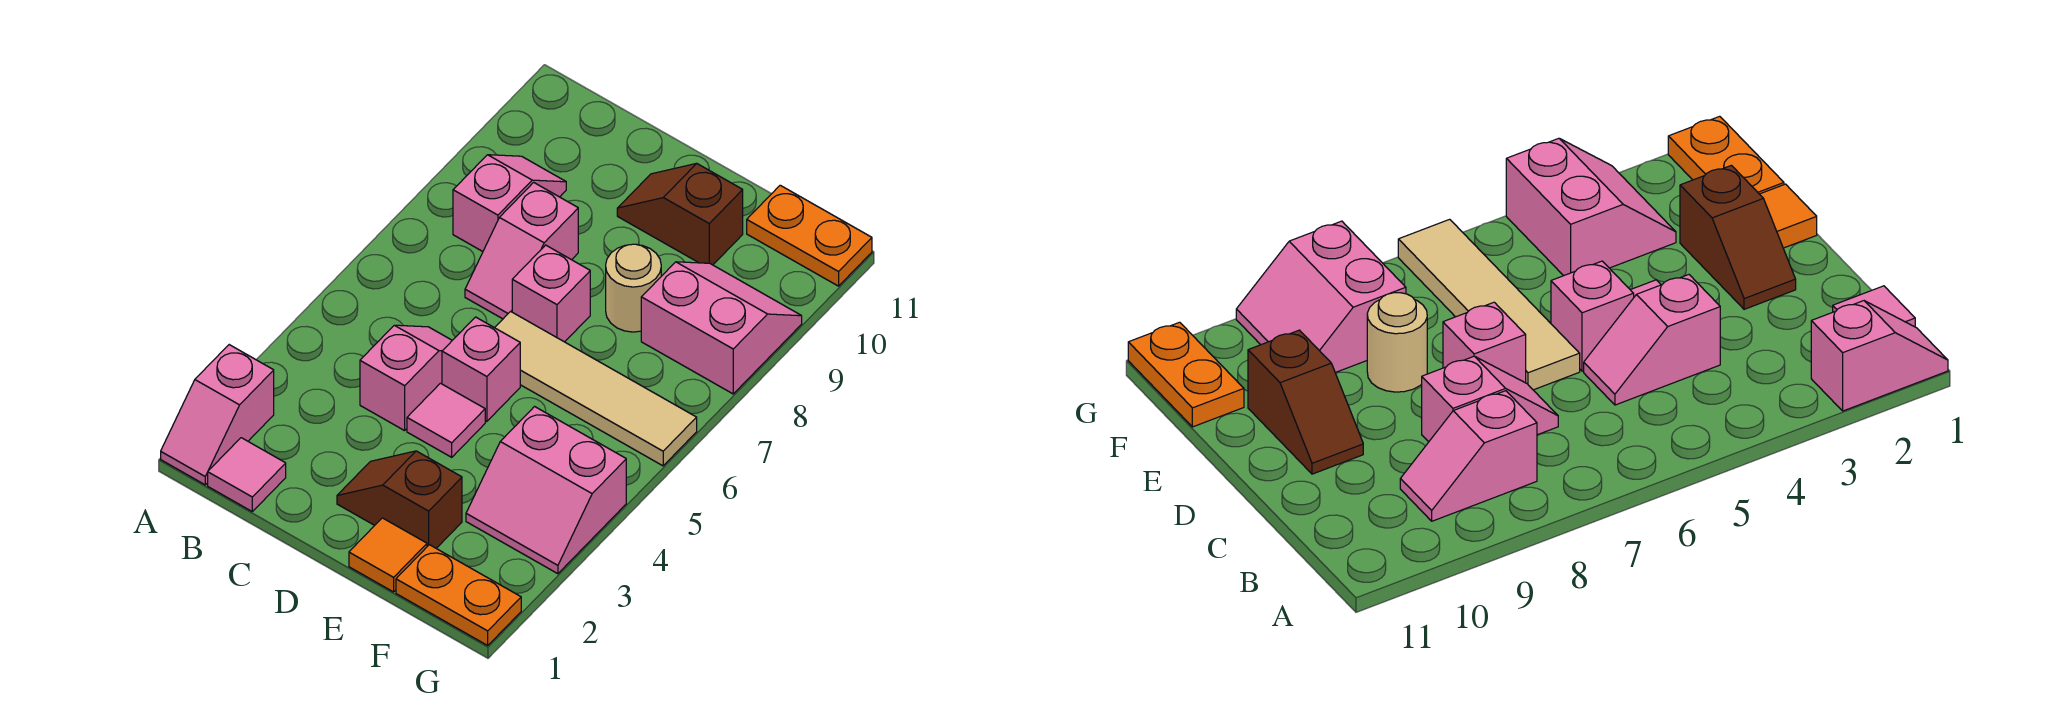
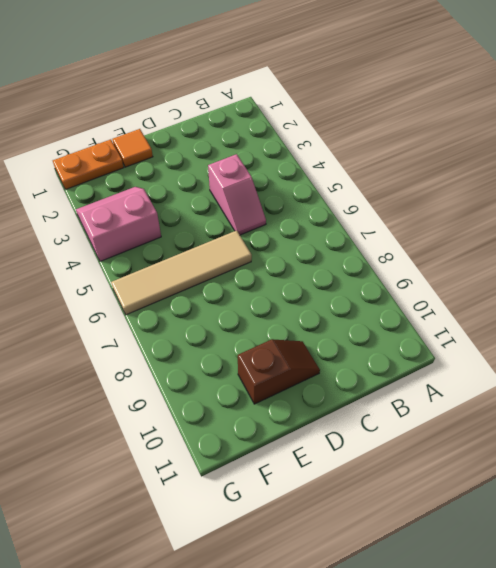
none -> pink slope A1:A2 level 1 top 2
none -> pink tile B1 level 1
none -> pink slope B8:B9 level 1 top 8

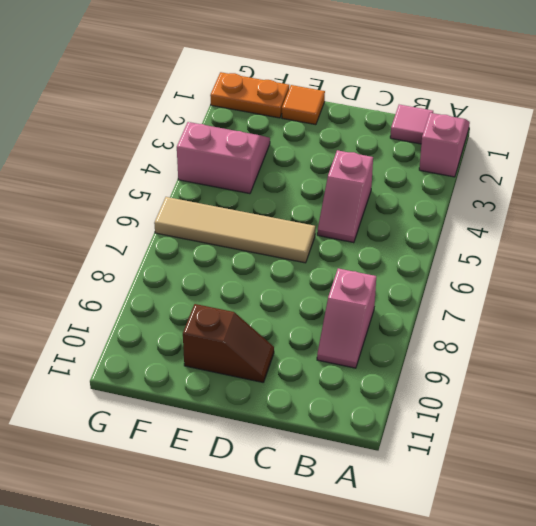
none -> pink slope C7:C8 level 1 top 8
none -> brown slope D2:E2 level 1 top E
none -> pink tile D4 level 1

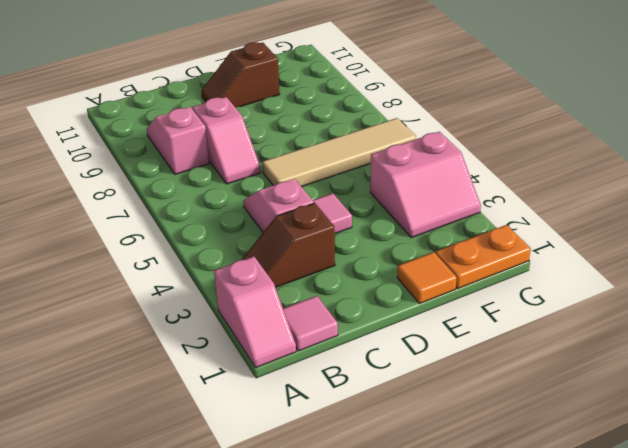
brown slope B3:C3 level 1 top C -> brown slope D2:E2 level 1 top E
none -> pink brick D5 level 1
none -> pink brick D7 level 1
none -> tan round brick E8 level 1

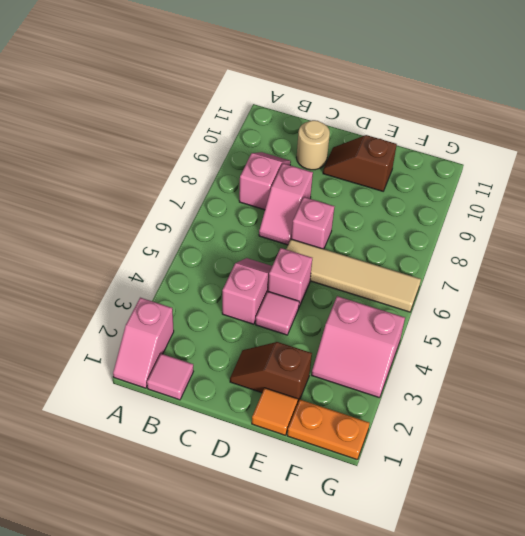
tan round brick C10 level 1 -> tan round brick E8 level 1
none -> pink slope F8:G9 level 1 top 8
none -> orange plate F11:G11 level 1

